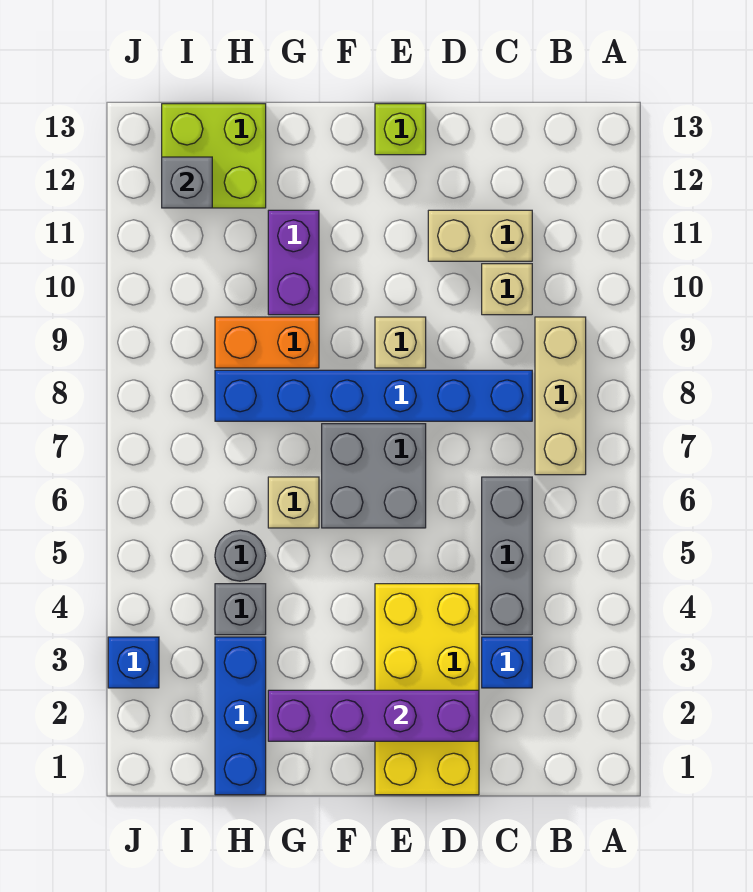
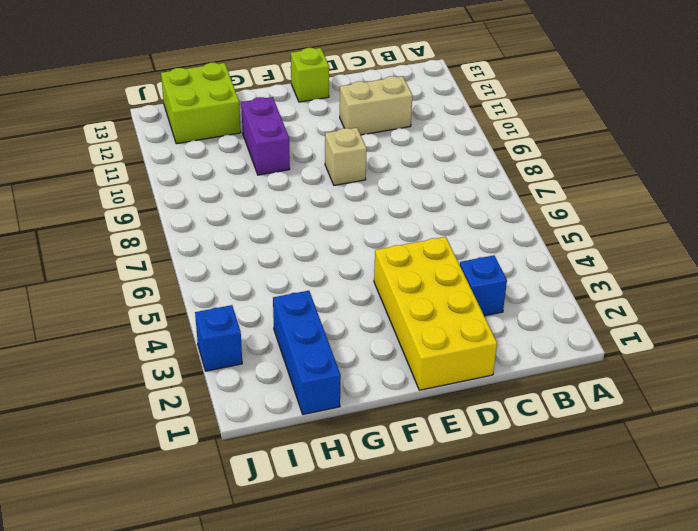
none -> tan brick B7:B9 level 1
none -> grey brick C4:C6 level 1
none -> blue brick C8:H8 level 1

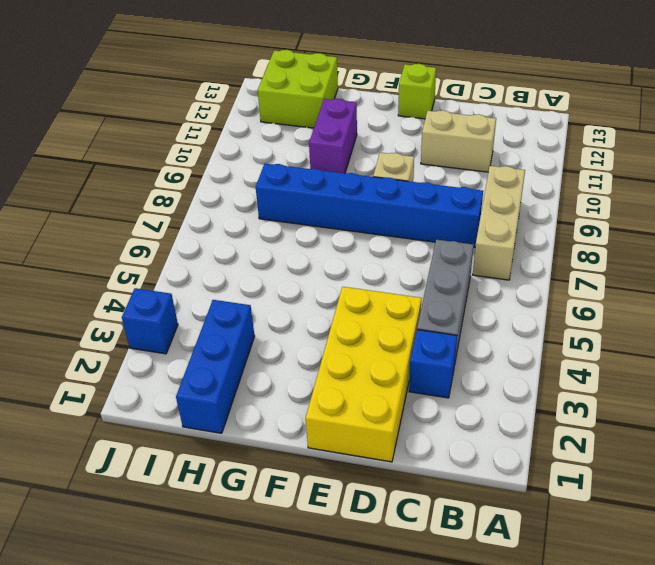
none -> tan brick C10 level 1
none -> grey brick E6:F7 level 1
none -> tan brick G6 level 1

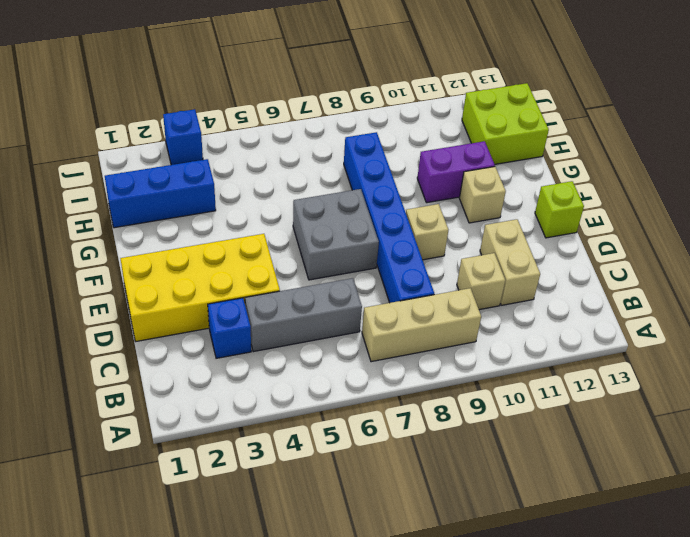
tan brick F11 level 1 -> tan brick G6 level 1
none -> orange brick G9:H9 level 1
none -> grey brick H4 level 1
none -> grey round brick H5 level 1

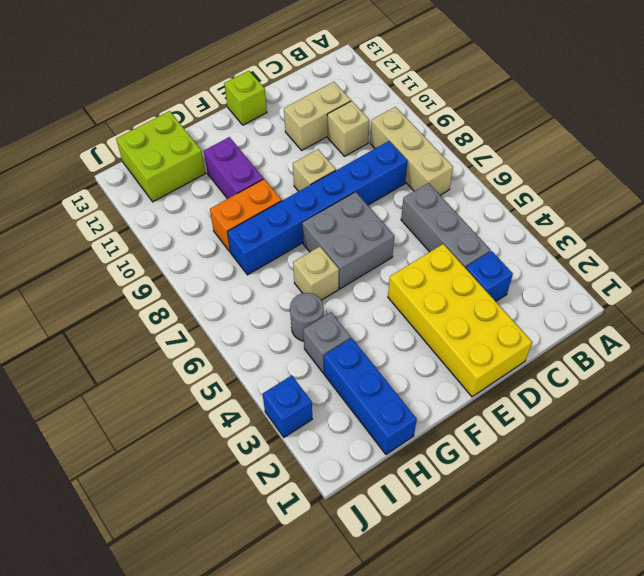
none -> purple brick D2:G2 level 2
none -> grey brick I12 level 2

